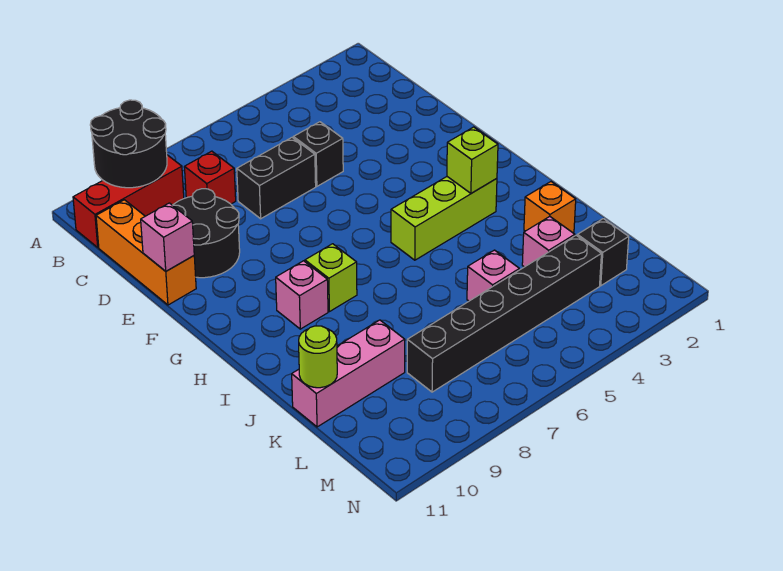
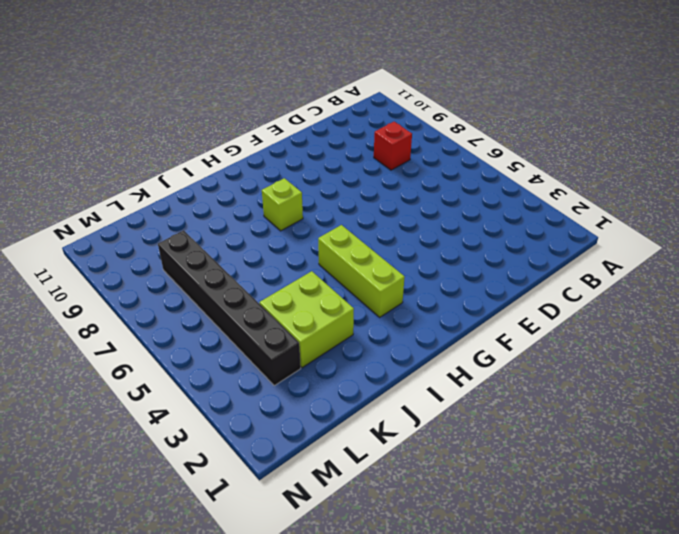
lime brick J3:K4 level 1 -> pink brick K3 level 1
none -> red brick B9:B11 level 1
none -> orange brick C11:E11 level 1
none -> black brick D5 level 1

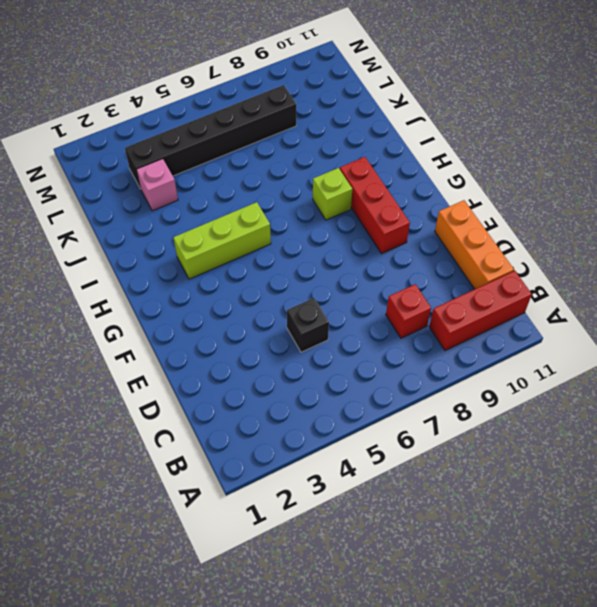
red brick F9:H9 level 1 -> pink brick H9 level 1
none -> black brick D6:D7 level 1
none -> black round brick D9:E10 level 1
none -> orange brick J2 level 1

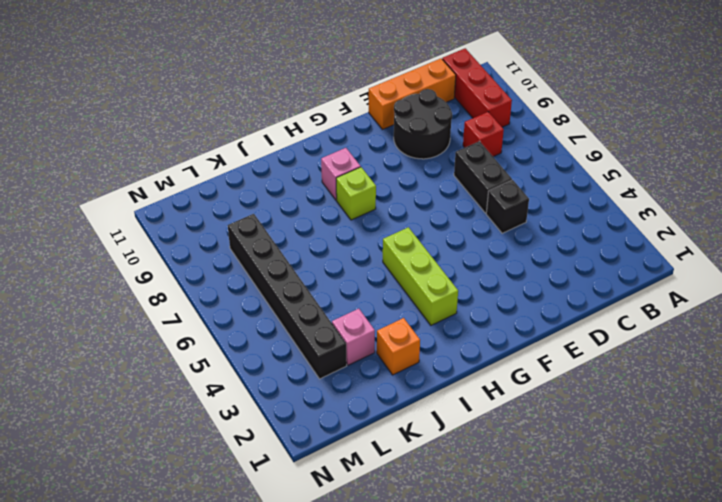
none -> pink brick K5 level 1
none -> pink brick K9:K11 level 1
none -> black brick L2 level 1

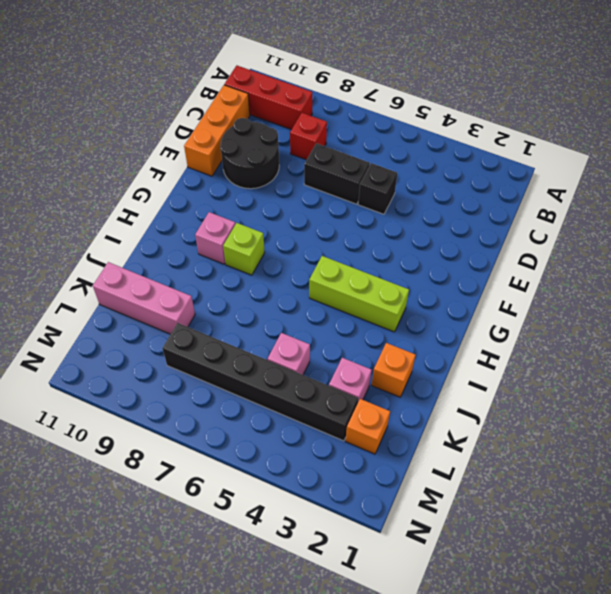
orange brick L2 level 1 -> black brick L2 level 1
none -> black round brick A9:B10 level 2
none -> pink brick E11 level 2
none -> lime brick H3 level 2

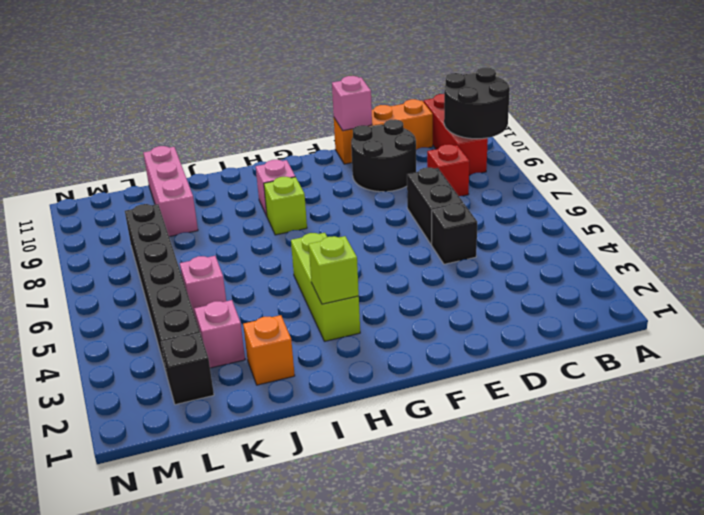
none -> lime round brick K11 level 2

